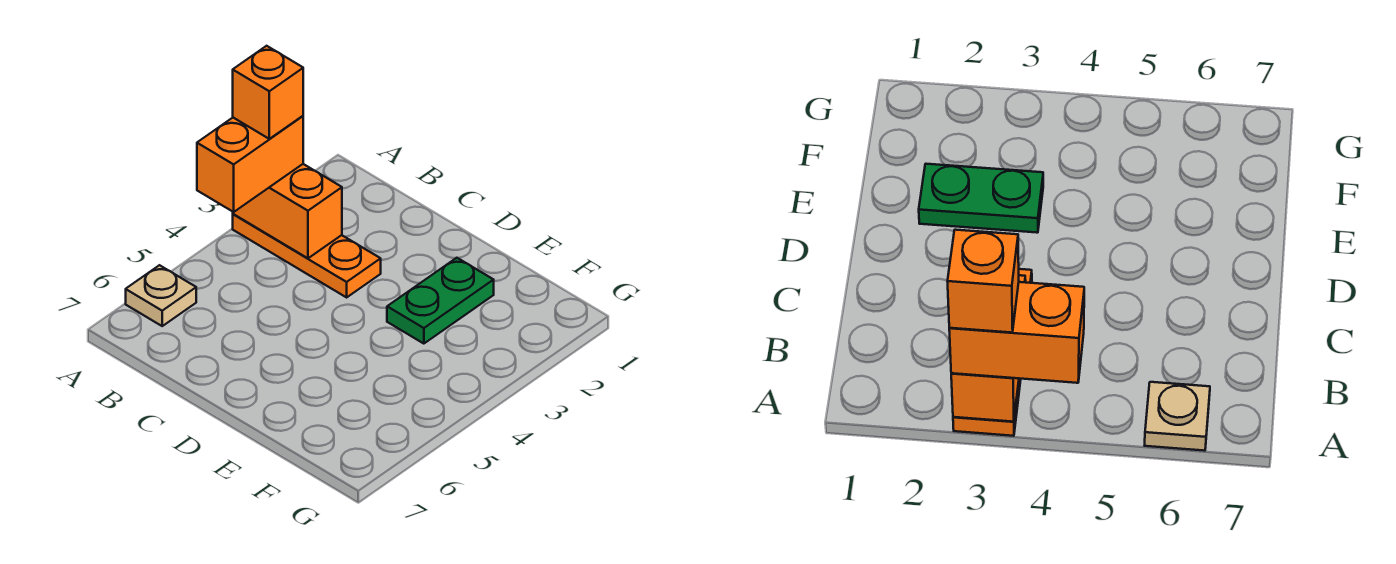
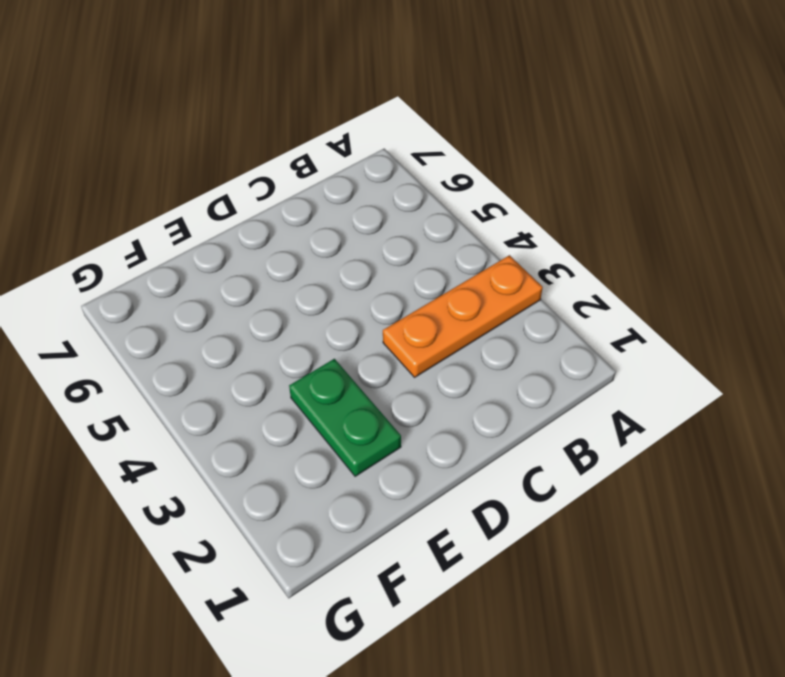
none -> tan plate A6 level 1
none -> orange brick A3:B3 level 2

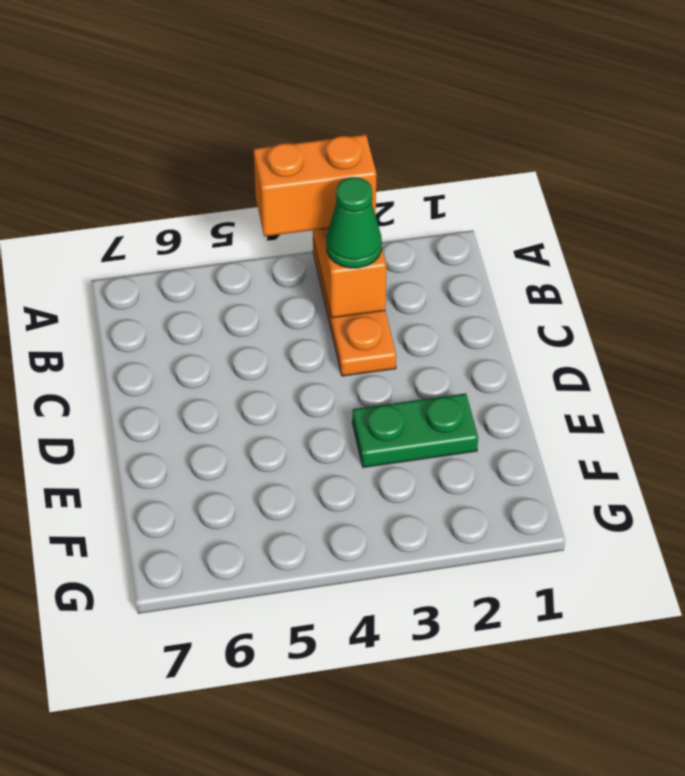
green cone B3 level 3 -> none
none -> tan plate A6 level 1
none -> orange brick A3 level 4

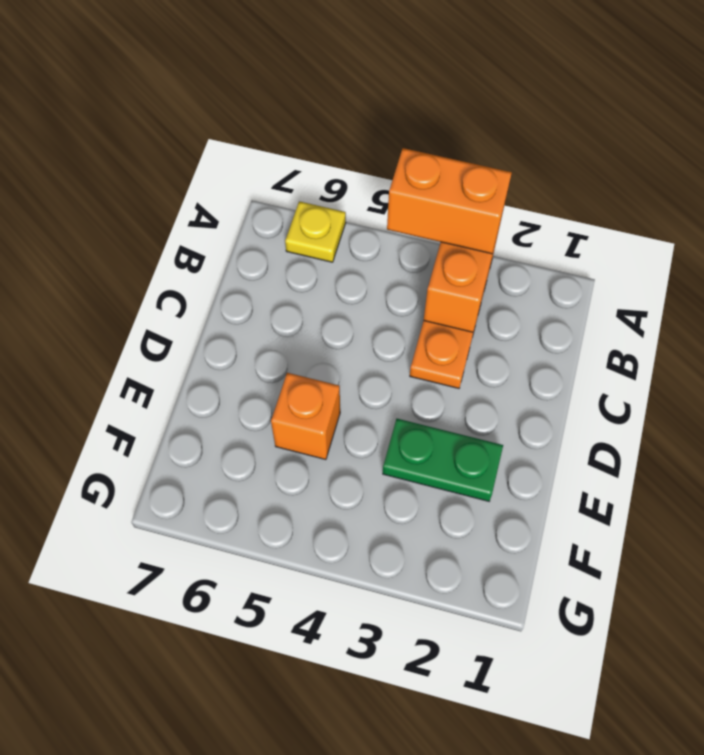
yellow plate A6 level 1 -> tan plate A6 level 1
orange brick E5 level 1 -> orange brick A3 level 4

